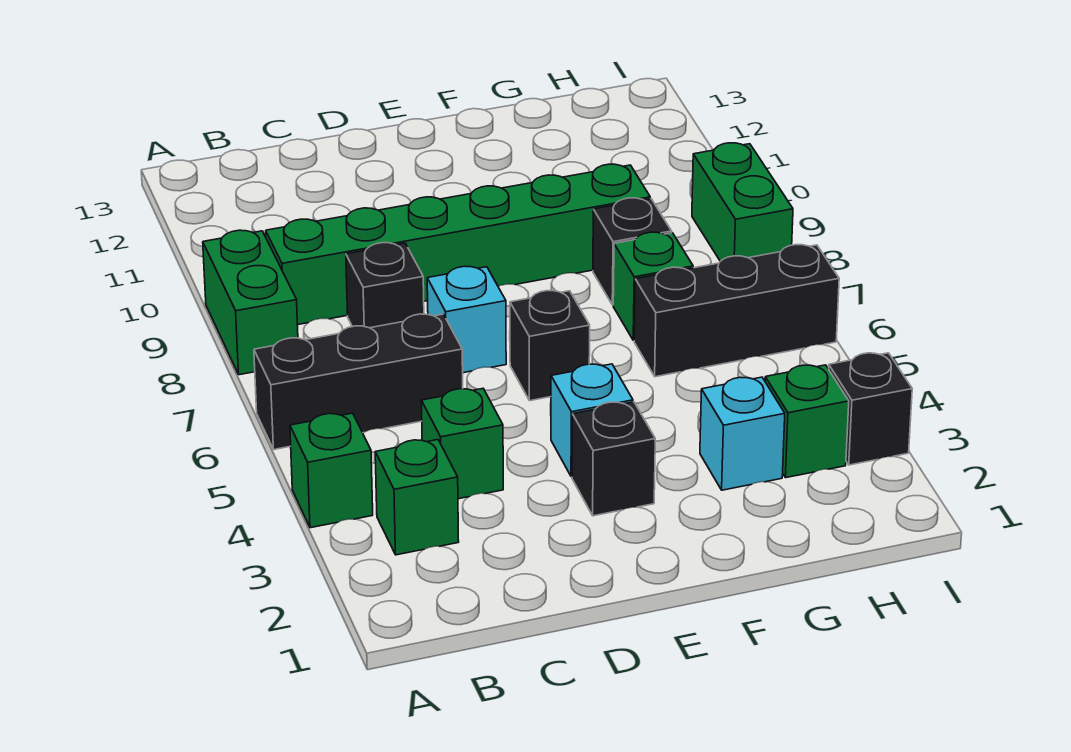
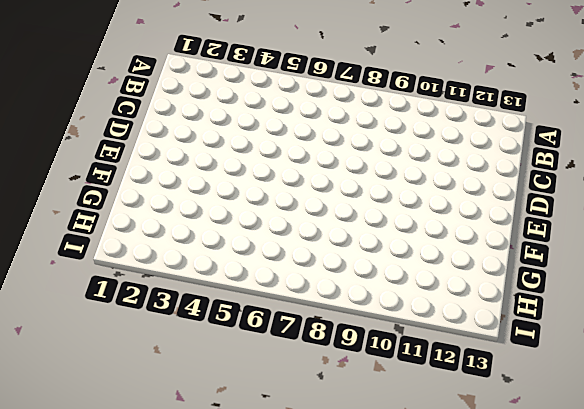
none -> green brick A4 level 1
none -> black brick A6:C6 level 1
none -> green brick A8:A9 level 1

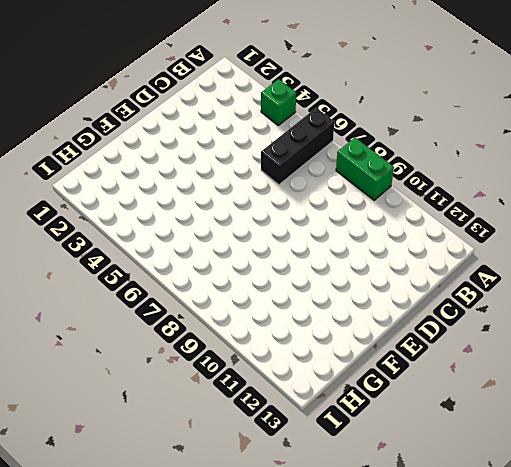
none -> green brick B3 level 1
none -> green brick B9:G9 level 1
none -> green brick C4 level 1

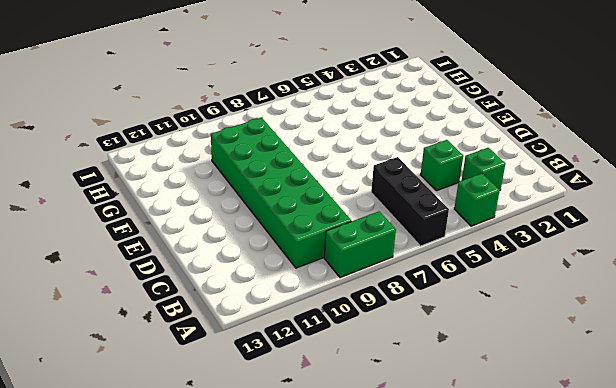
green brick B9:G10 level 1 -> green brick B9:G9 level 1
none -> black brick C8 level 1
none -> cyan brick D7 level 1
none -> black brick E3 level 1

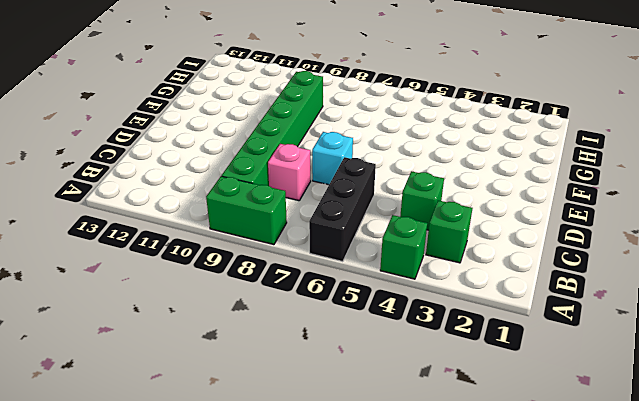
pink brick C8 level 1 -> black brick C8 level 1
none -> black brick E3 level 1
none -> cyan brick E4 level 1
none -> black brick E6 level 1

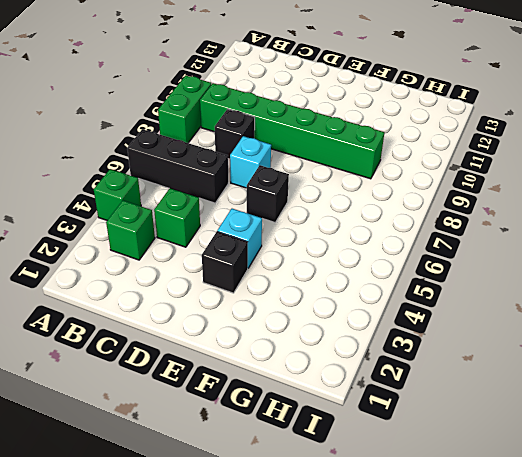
none -> cyan brick G3 level 1
none -> black brick G6:I6 level 1
none -> green brick G7 level 1

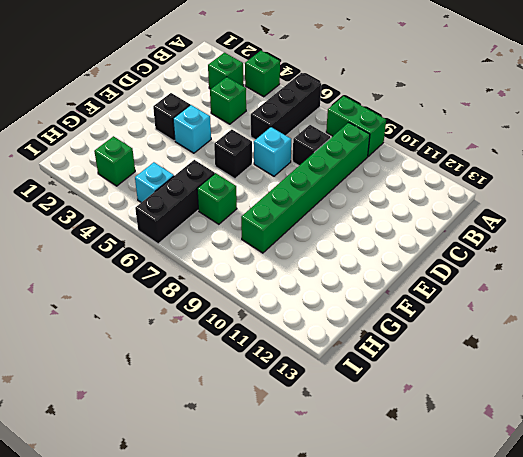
cyan brick H5 level 1 -> cyan brick G3 level 1
none -> black brick G8 level 1
none -> black brick I3 level 1
none -> green brick I8:I9 level 1

